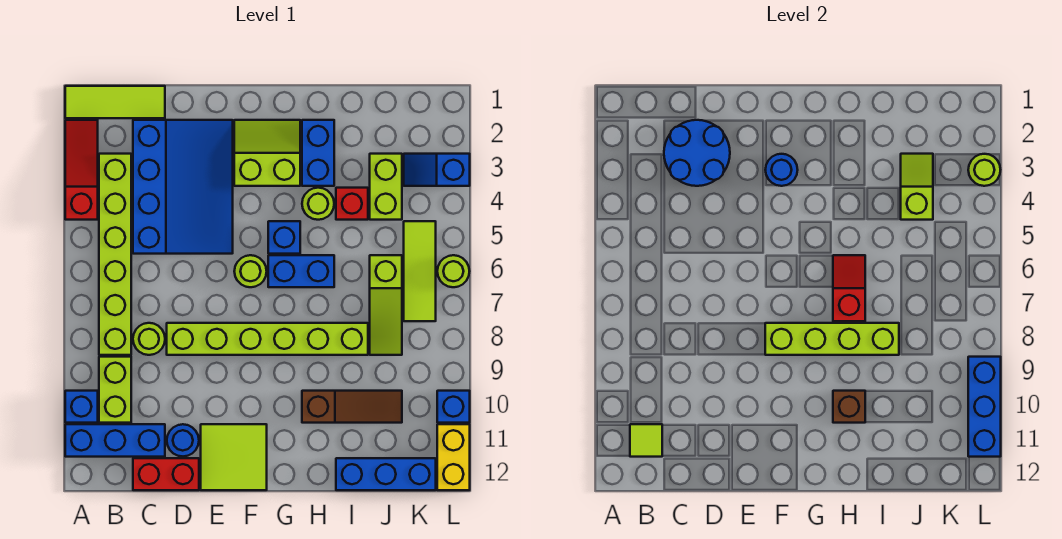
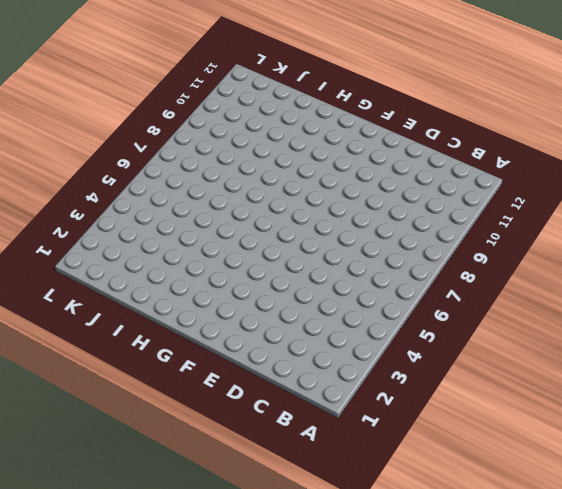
none -> lime tile A1:C1 level 1
none -> red slope A2:A4 level 1 top 4
none -> blue brick A10 level 1
none -> blue brick A11:C11 level 1

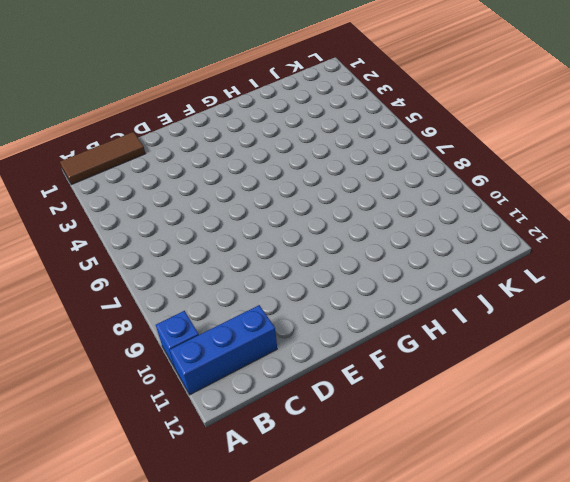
brown tile A1:C1 level 1 -> lime tile A1:C1 level 1
none -> red slope A2:A4 level 1 top 4
none -> lime brick B3:B8 level 1
none -> lime brick B9:B10 level 1
none -> blue slope C2:E5 level 1 top C

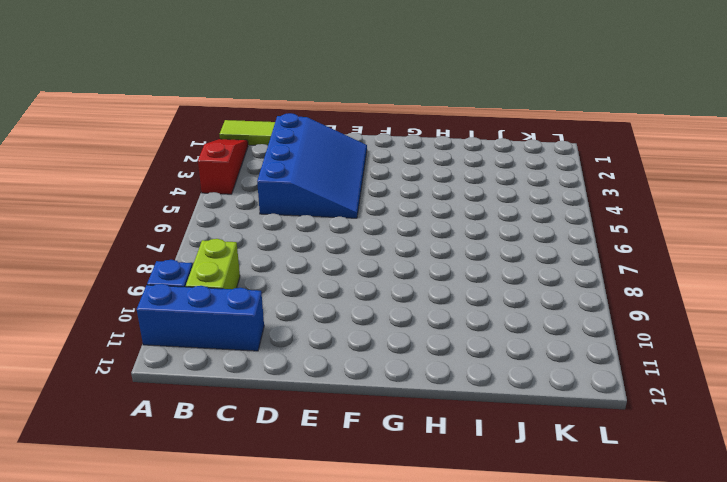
none -> lime brick B3:B8 level 1
none -> lime round brick C8 level 1
none -> red brick C12:D12 level 1
none -> lime brick D8:I8 level 1

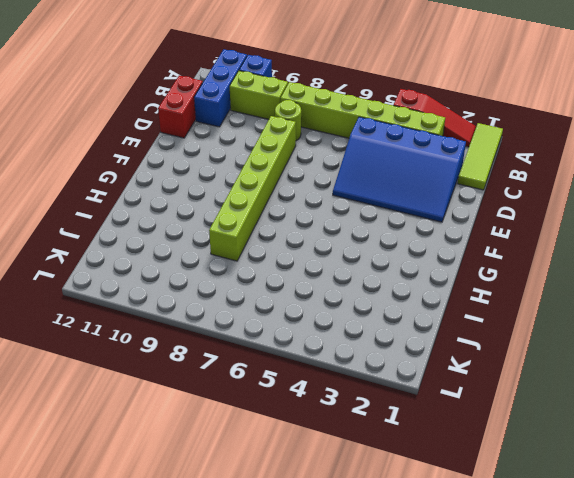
none -> blue round brick D11 level 1
none -> lime tile E11:F12 level 1
none -> lime slope F2:G3 level 1 top 3
none -> lime round brick F6 level 1

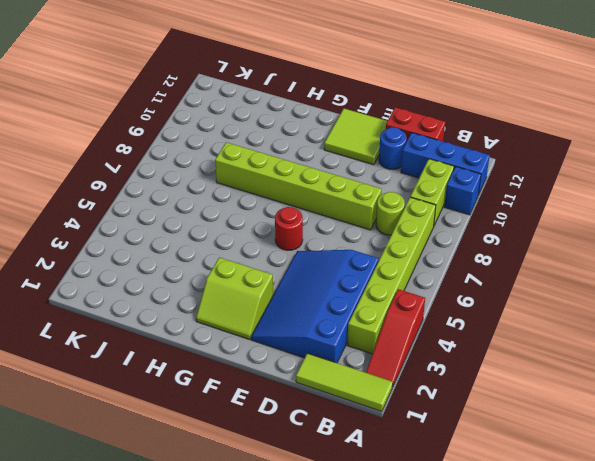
red round brick F6 level 1 -> lime round brick F6 level 1
none -> blue brick G5 level 1
none -> blue brick G6:H6 level 1
none -> blue brick H2:H3 level 1
none -> lime round brick H4 level 1

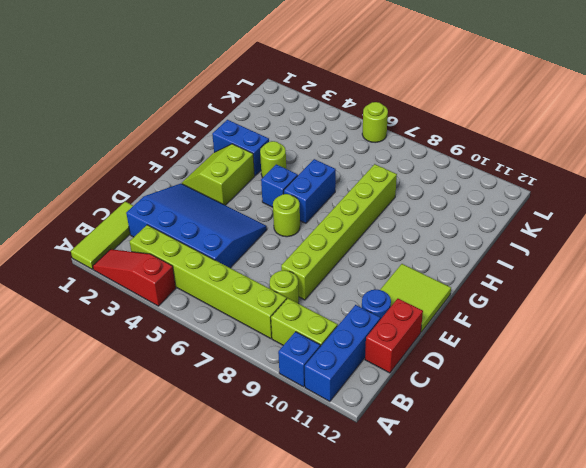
none -> brown slope H10:J10 level 1 top H
none -> red brick I4 level 1
none -> blue brick I12:K12 level 1
none -> lime brick J3:J4 level 1

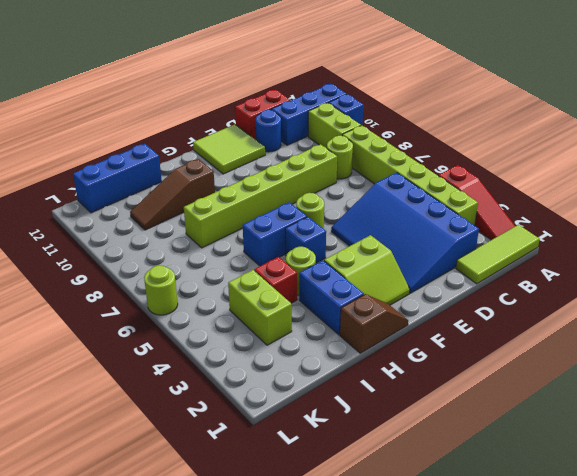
brown slope G1:H1 level 1 top H -> none
none -> lime slope J6:J8 level 1 top 6
none -> blue slope K3:L3 level 1 top L
none -> lime tile K5:K7 level 1
none -> blue brick L10 level 1

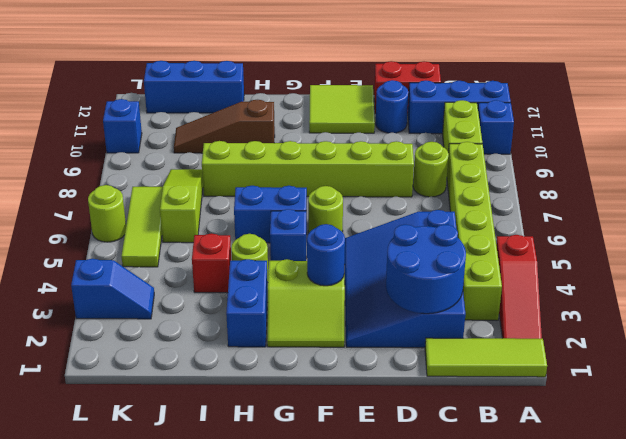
none -> lime brick J3:J4 level 1
none -> yellow brick L11:L12 level 1
none -> lime tile B11 level 2
none -> lime brick F8:I8 level 2

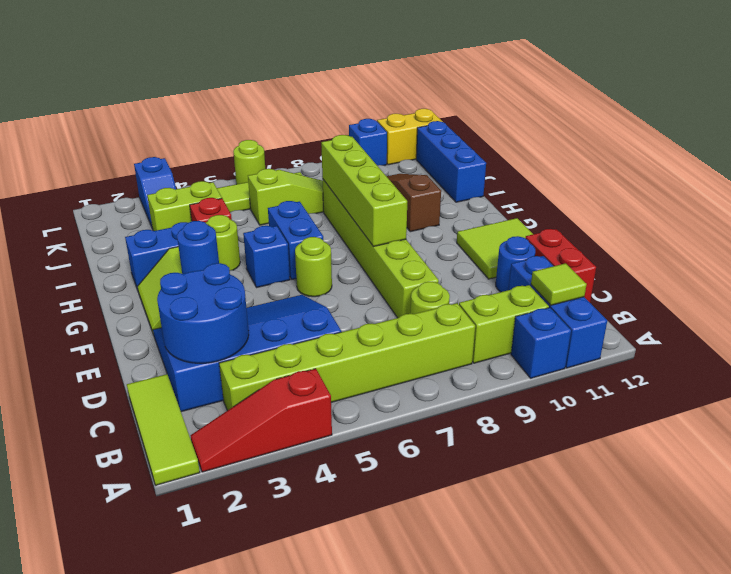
none -> red slope H6:H7 level 2 top 7
none -> brown brick H10 level 2
none -> lime slope J3:J4 level 2 top 4
none -> lime round brick L3 level 2

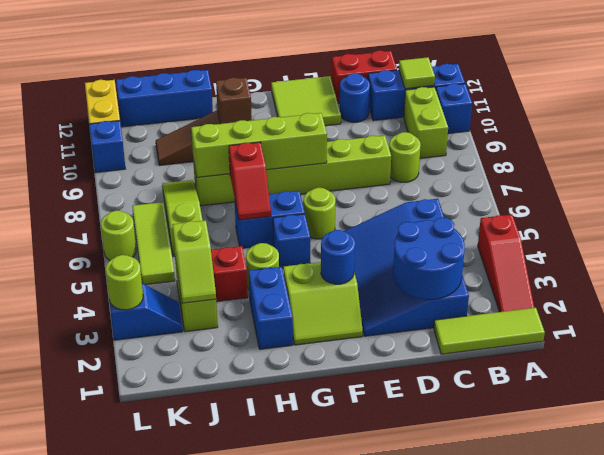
none -> lime brick B3:B8 level 1
none -> blue brick L9:L11 level 2

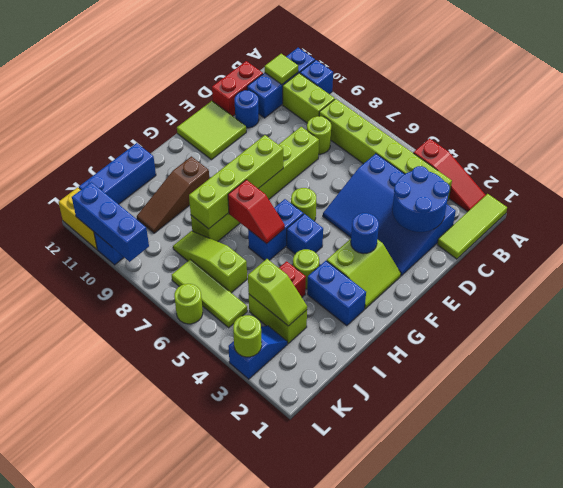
none -> brown brick H10 level 2

